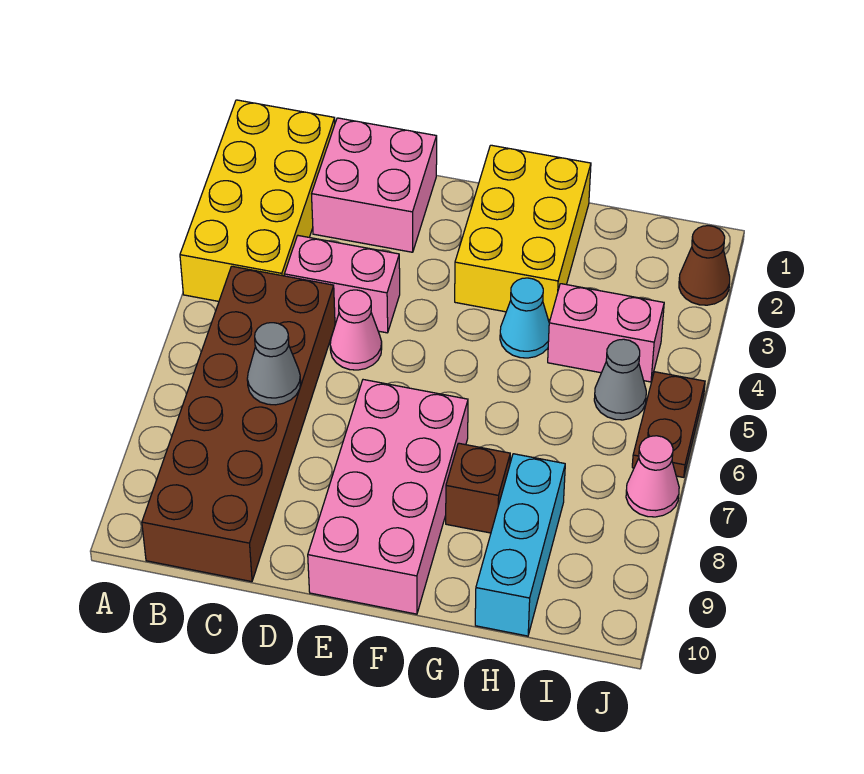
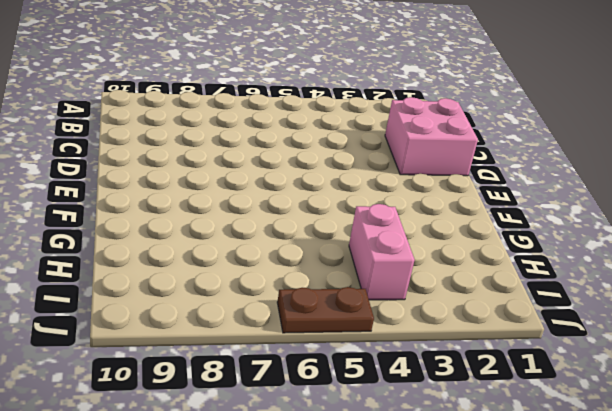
none -> yellow brick A1:B4 level 1
none -> brown brick B5:C10 level 1
none -> pink brick C4:D4 level 1

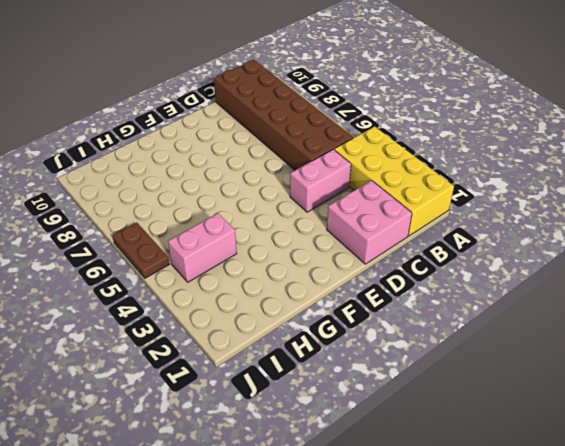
none -> pink cone D5 level 1
none -> pink brick E7:F10 level 1
none -> yellow brick F1:G3 level 1

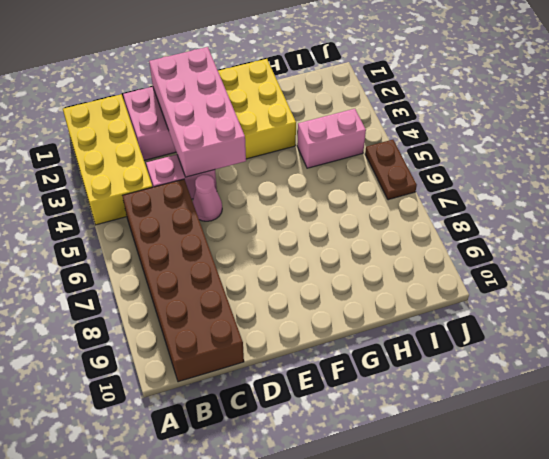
pink brick D1:E4 level 2 -> pink brick E7:F10 level 1
none -> cyan cone G4 level 1
none -> brown brick G8 level 1
none -> cyan brick H8:H10 level 1

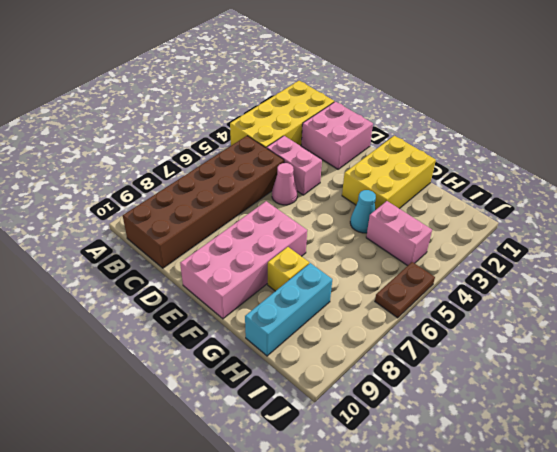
yellow brick G8 level 1 -> brown brick G8 level 1
none -> grey cone I5 level 1
none -> brown cone J2 level 1
none -> pink cone J7 level 1

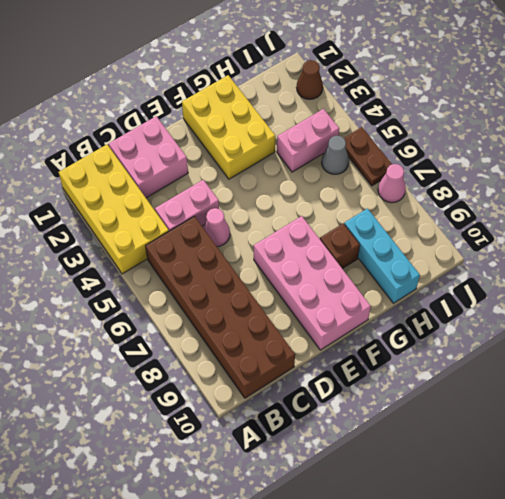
none -> cyan cone G4 level 1
none -> grey cone C7 level 2

